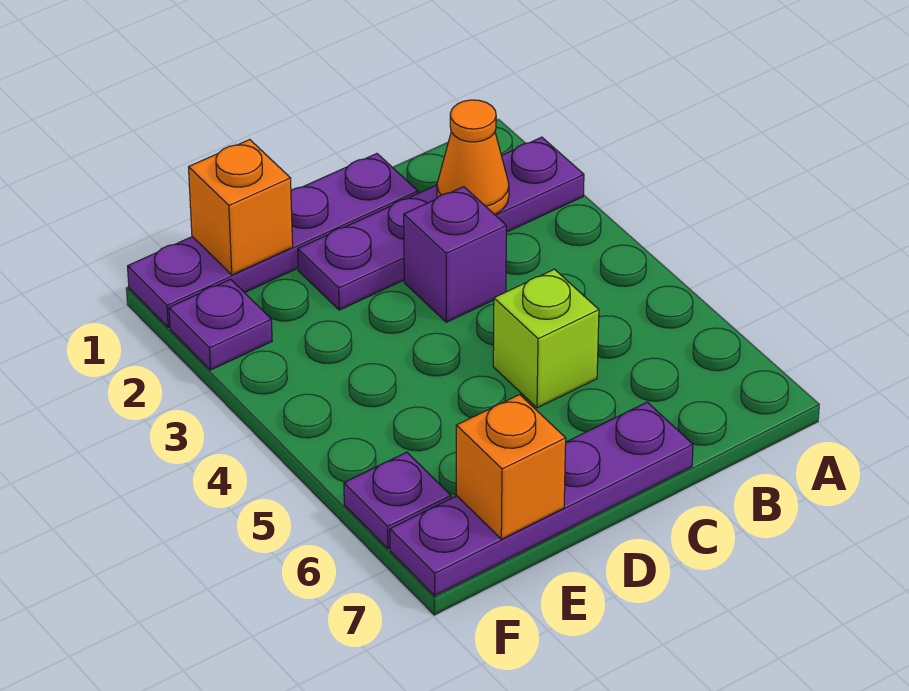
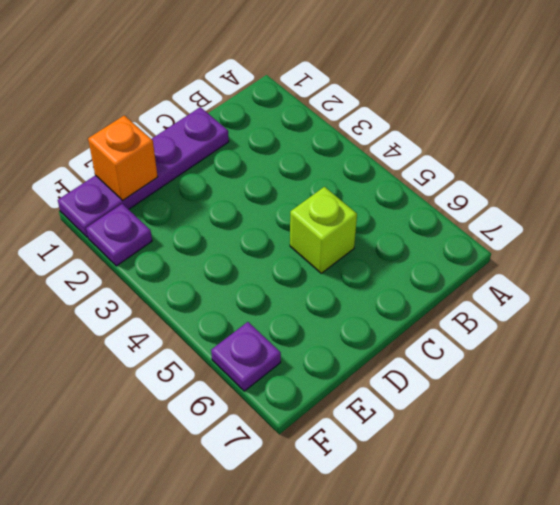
none -> purple plate A2:D2 level 1
none -> purple brick C3 level 1

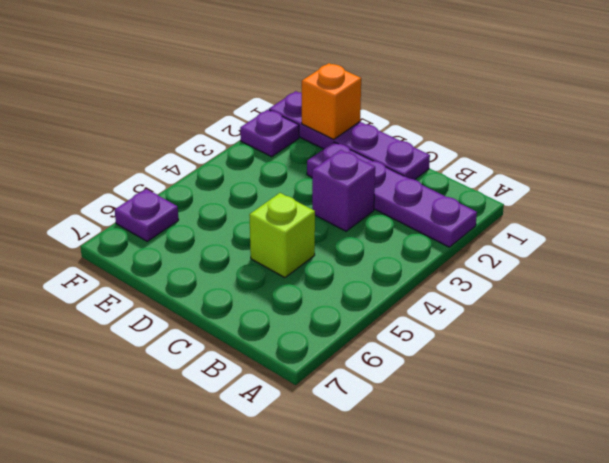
none -> purple plate C7:F7 level 1
none -> orange cone B2 level 2

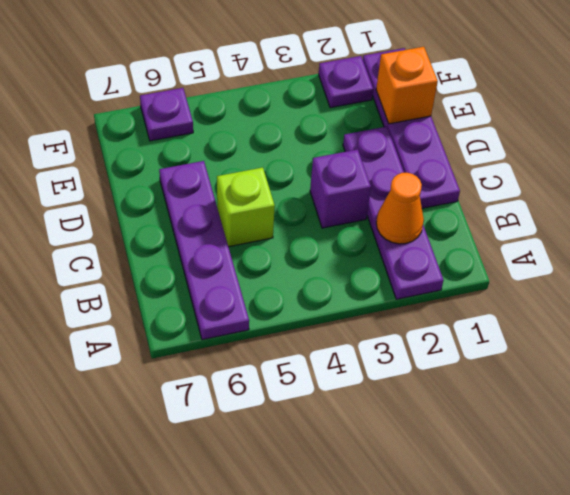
purple plate A6:D6 level 1 -> purple plate C7:F7 level 1
none -> orange brick E7 level 2

